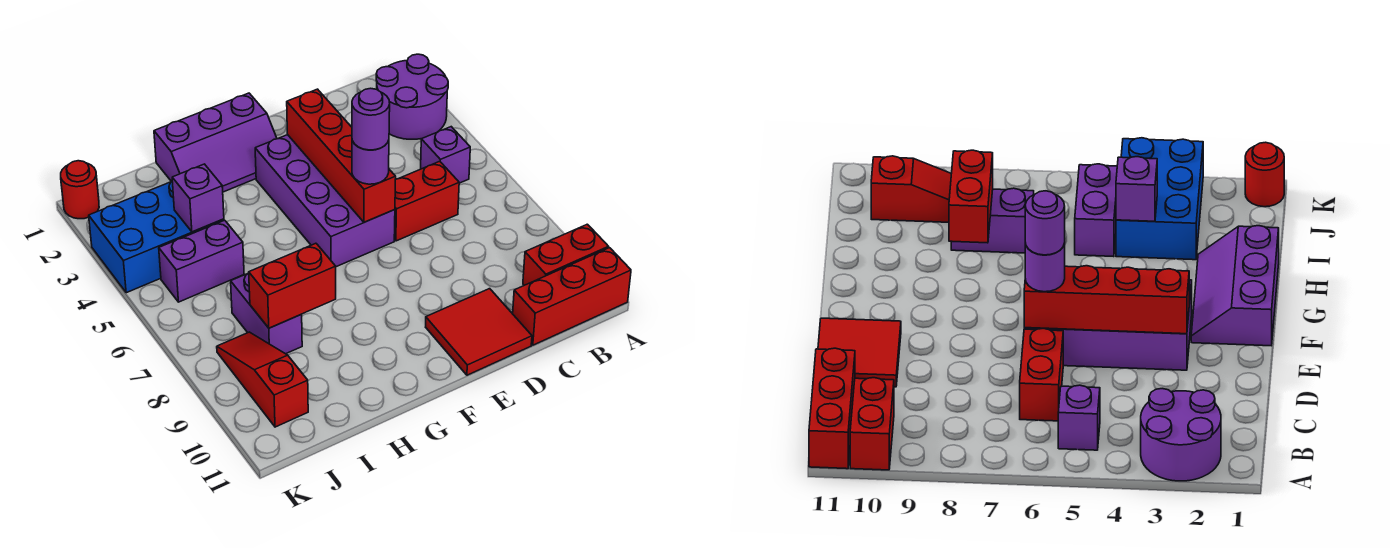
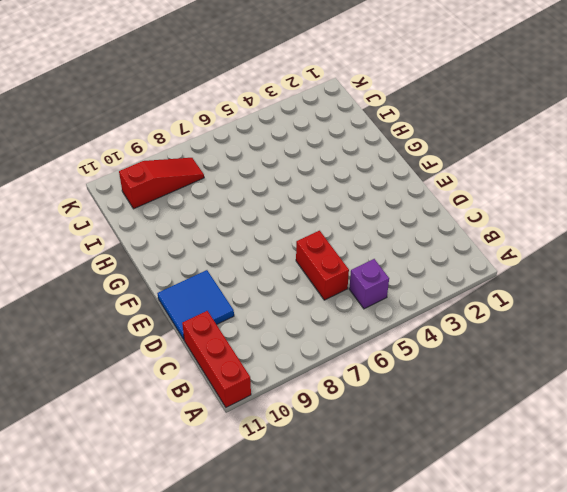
blue tile D10:E11 level 1 -> red tile D10:E11 level 1
none -> purple round brick A2:B3 level 1
none -> red brick A10:B10 level 1
none -> purple brick E3:F6 level 1

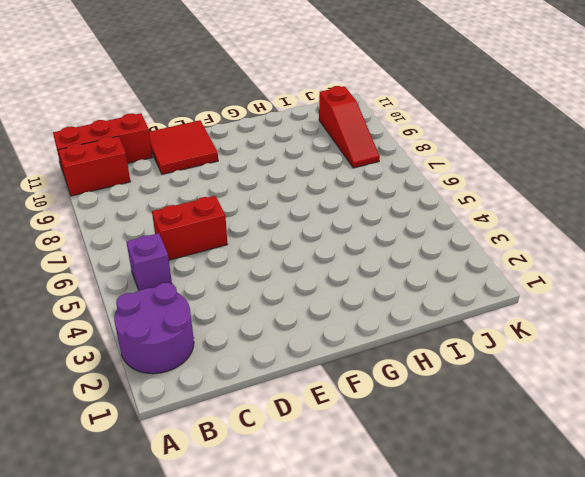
none -> purple brick E3:F6 level 1
none -> purple slope F1:H2 level 1 top 1
none -> blue brick I3:K4 level 1

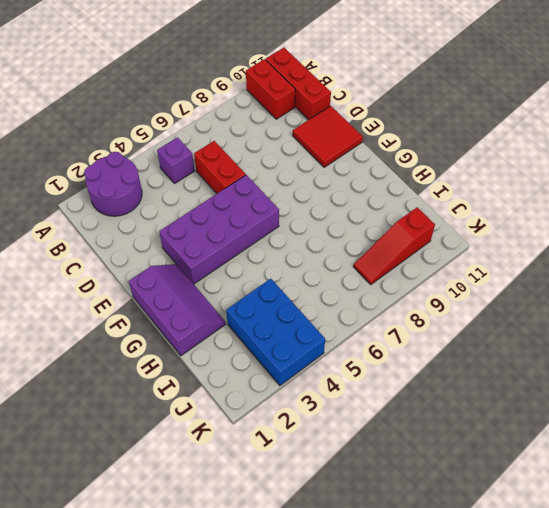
none -> purple brick I5:J5 level 1
none -> purple brick I7:I8 level 1
none -> red round brick K1 level 1

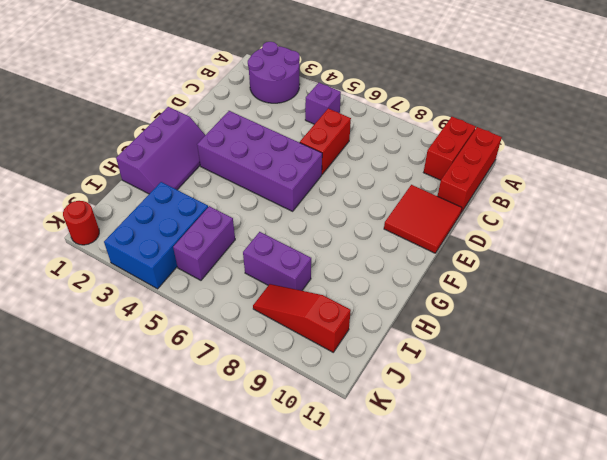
none -> red brick E3:E6 level 2
none -> red brick H8:I8 level 2
none -> purple brick I4 level 2

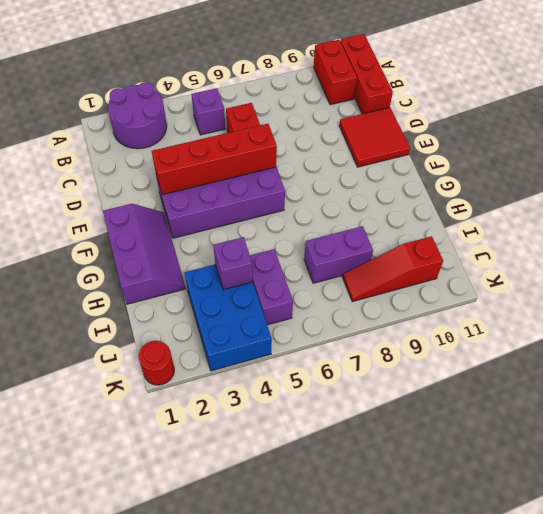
none -> red brick H8:I8 level 2
none -> purple round brick E6 level 3
none -> purple round brick E6 level 4

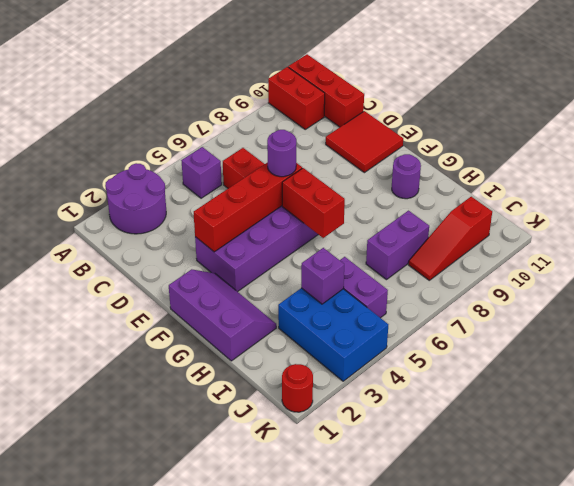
red brick F6:G6 level 2 -> red brick H8:I8 level 2
purple round brick G10 level 1 -> purple round brick E6 level 4

